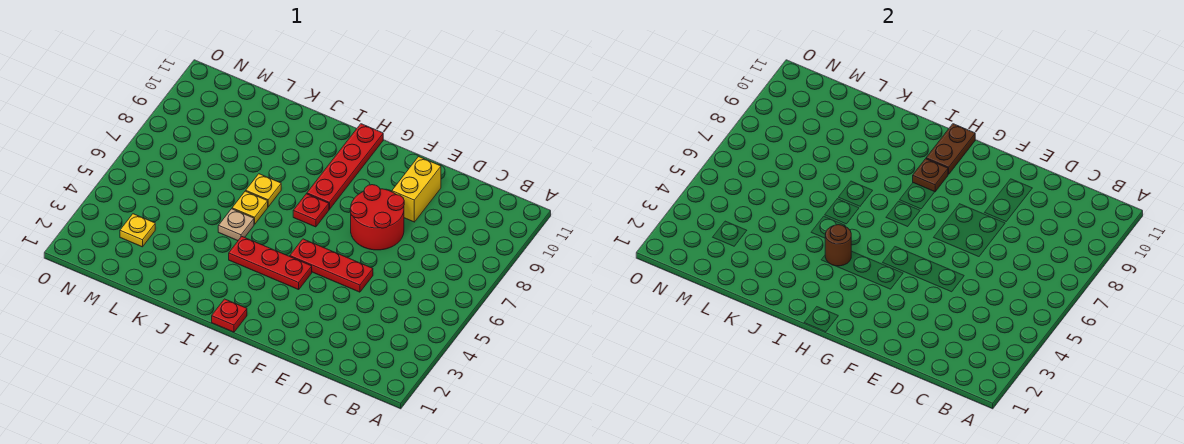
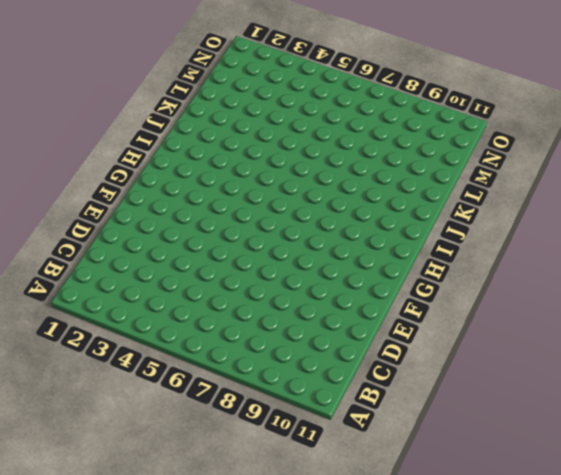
none -> red plate E5:G5 level 1
none -> red round brick E7:F8 level 1
none -> yellow brick E9:E10 level 1

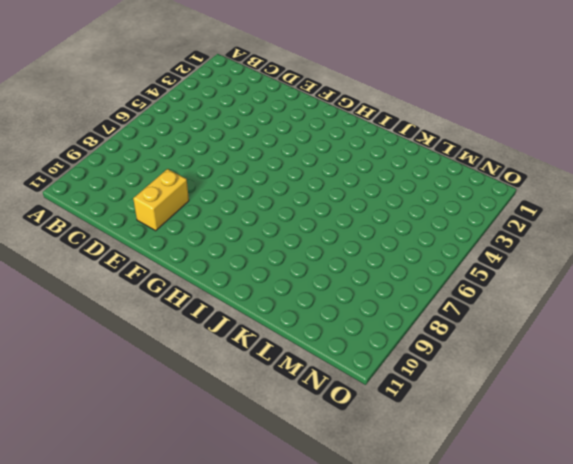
none -> red plate E5:G5 level 1
none -> red round brick E7:F8 level 1
none -> red plate G4:I4 level 1

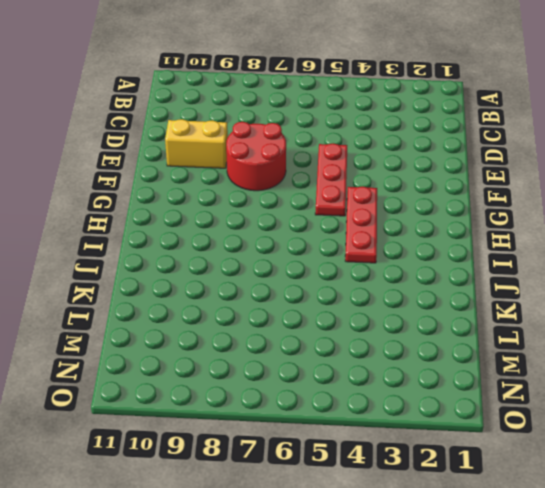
none -> red plate H1 level 1
none -> red plate H7 level 1
none -> red plate H8:H11 level 1

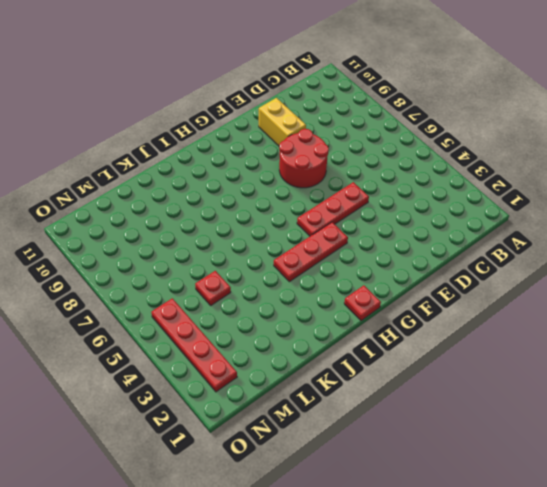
red plate L5 level 1 -> red plate H7 level 1
red plate N2:N5 level 1 -> red plate H8:H11 level 1
none -> tan plate J5 level 1
none -> yellow plate J6 level 1
none -> yellow plate J7 level 1

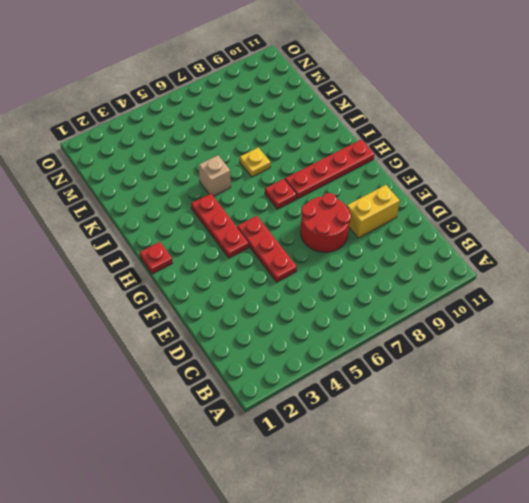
tan brick J5 level 1 -> tan plate J5 level 1
none -> yellow plate J6 level 1
none -> yellow plate M3 level 1
none -> brown plate H9 level 2

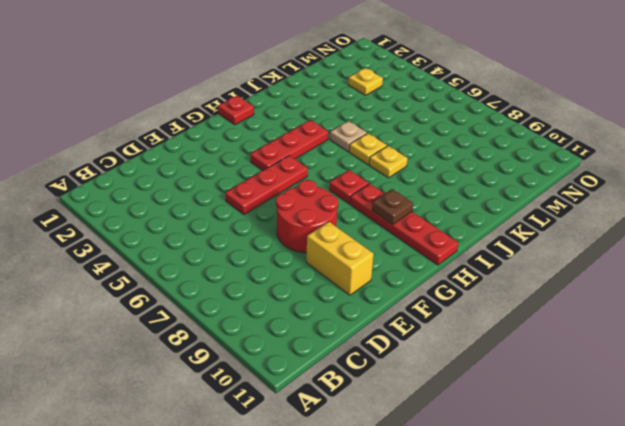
none -> brown plate H10:H11 level 2
none -> brown round brick I4 level 2

